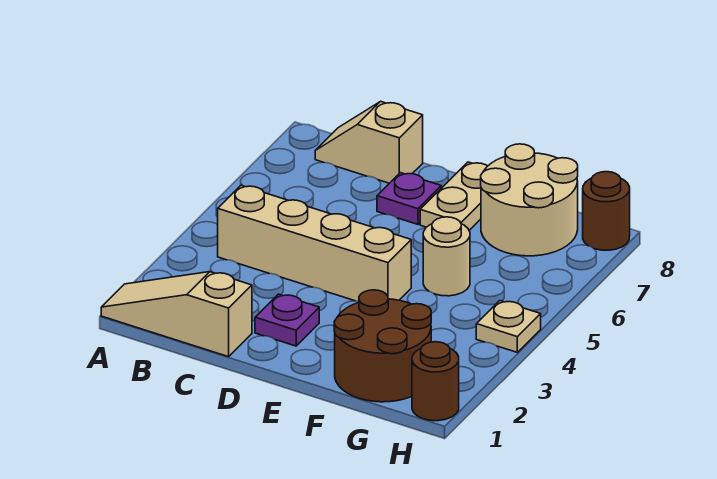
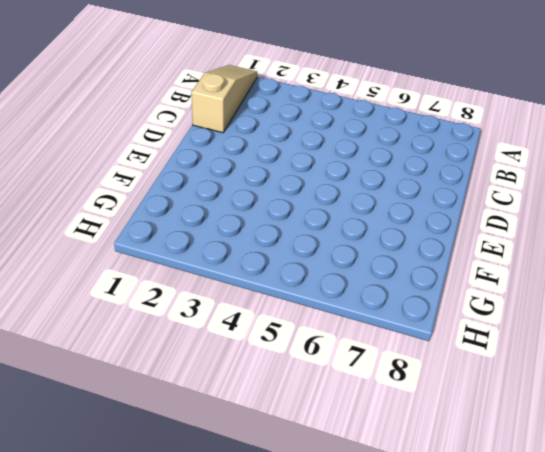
none -> tan brick B4:E4 level 1
none -> tan slope B8:C8 level 1 top C
none -> purple plate D2 level 1

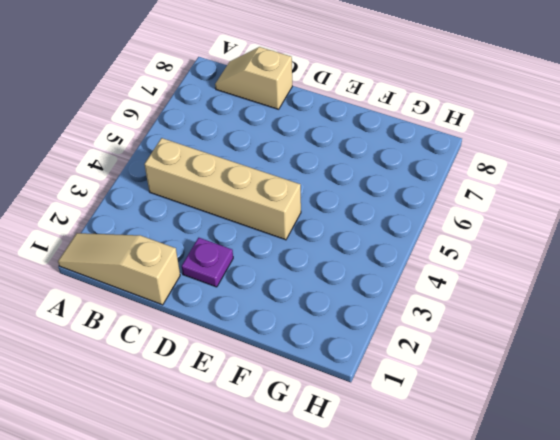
none -> purple plate D7 level 1
none -> tan plate E7:E8 level 1
none -> brown round brick F1:G2 level 1

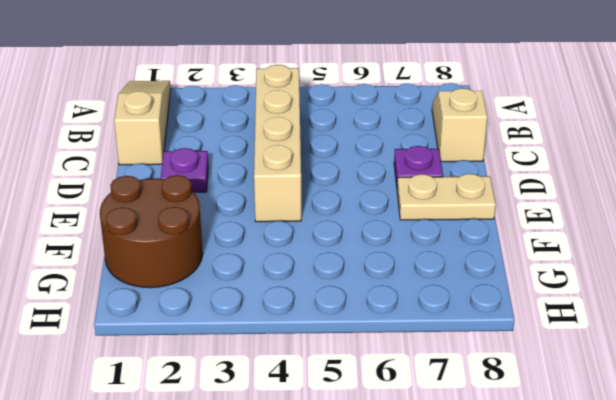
none -> tan round brick F5 level 1
none -> tan round brick F7:G8 level 1
none -> brown round brick H1 level 1

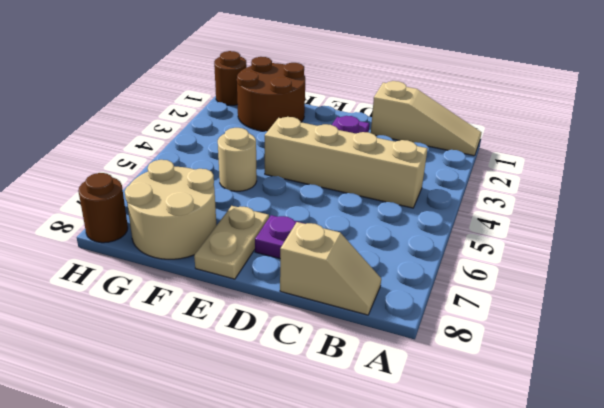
none -> tan plate H4 level 1

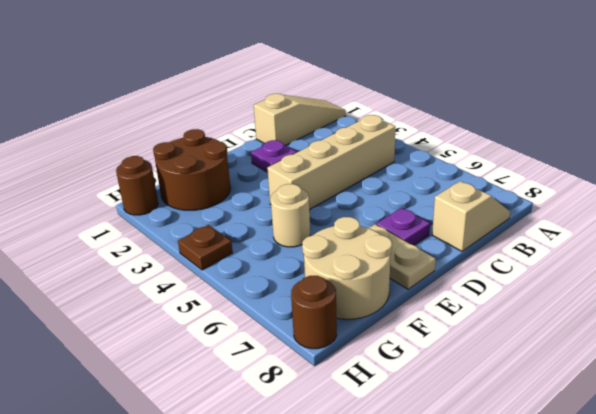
brown plate H4 level 1 -> tan plate H4 level 1

